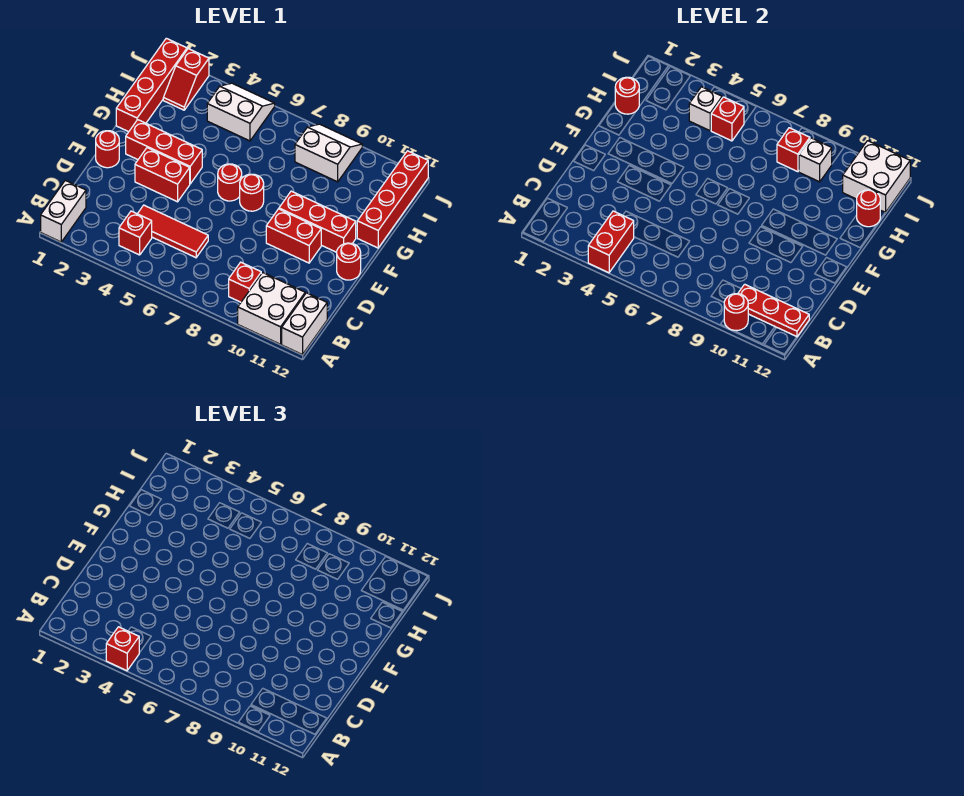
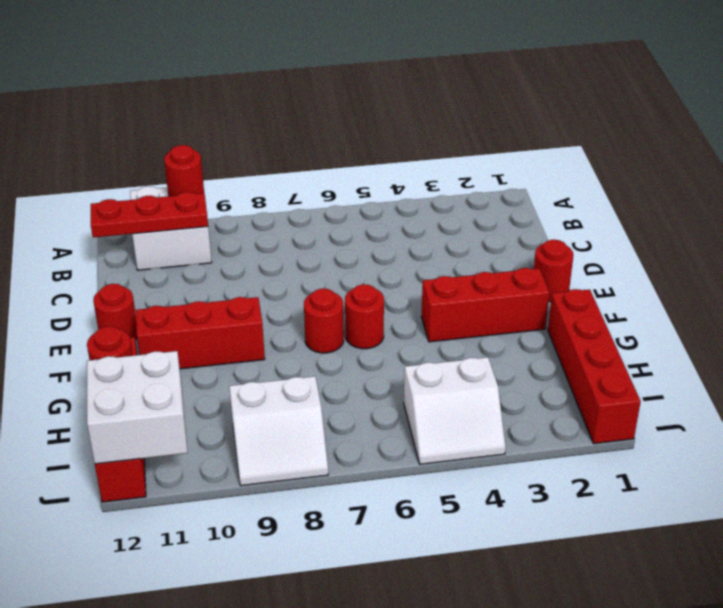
none -> white brick A1:B1 level 1
none -> white brick A12:B12 level 1
none -> red brick B4 level 1
none -> red brick B9 level 1

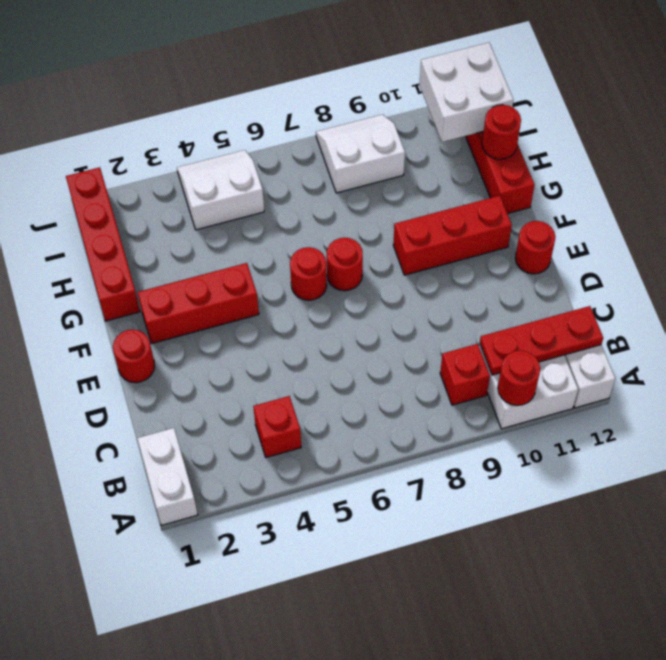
none -> red tile C4:C6 level 1
none -> red brick E3:E4 level 1
none -> red brick E9:E10 level 1
none -> red slope I2:J2 level 1 top J

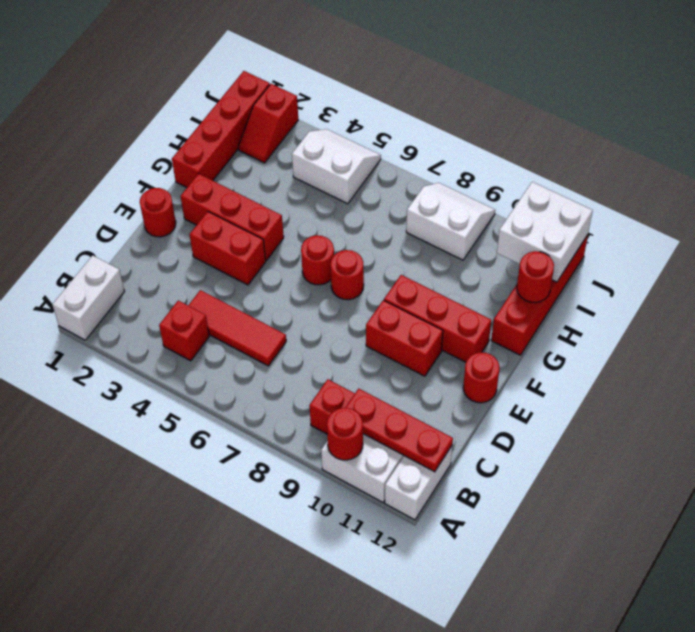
none -> red brick A4:B4 level 2
none -> red round brick H1 level 2
none -> white brick I4 level 2
none -> red brick I5 level 2

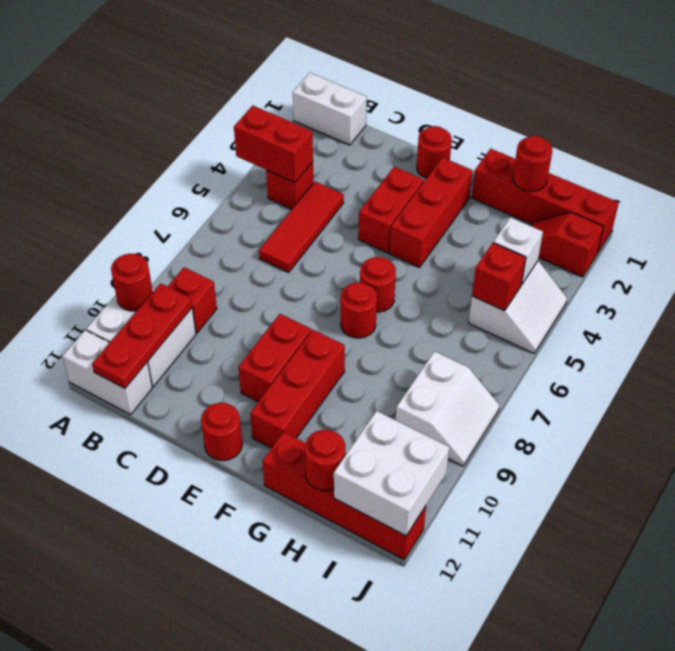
none -> red brick I8 level 2
none -> white brick I9 level 2
none -> red brick A4 level 3

